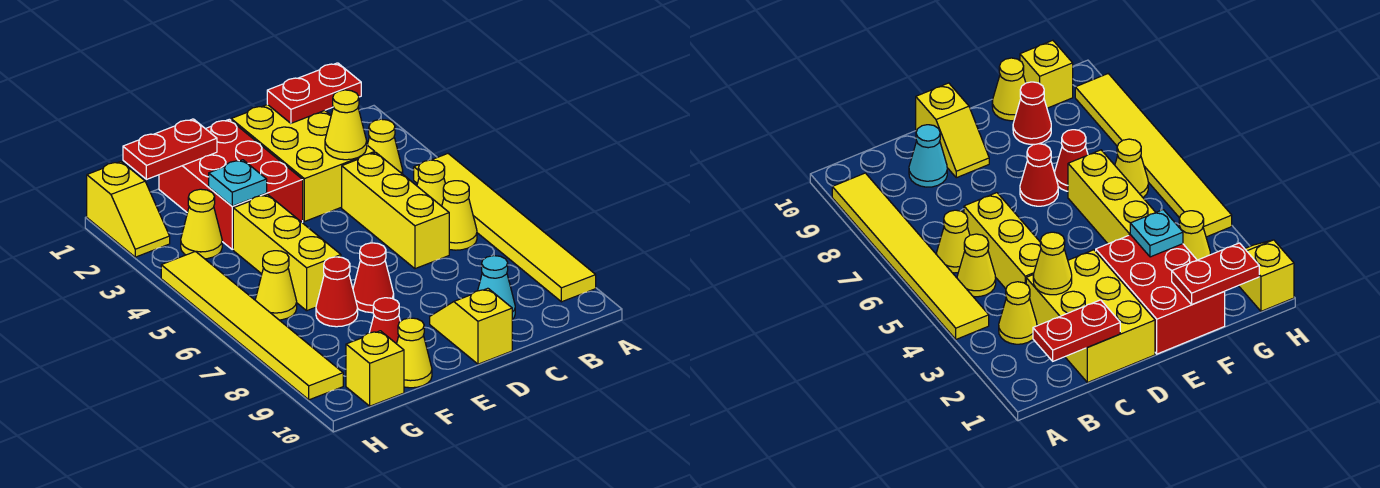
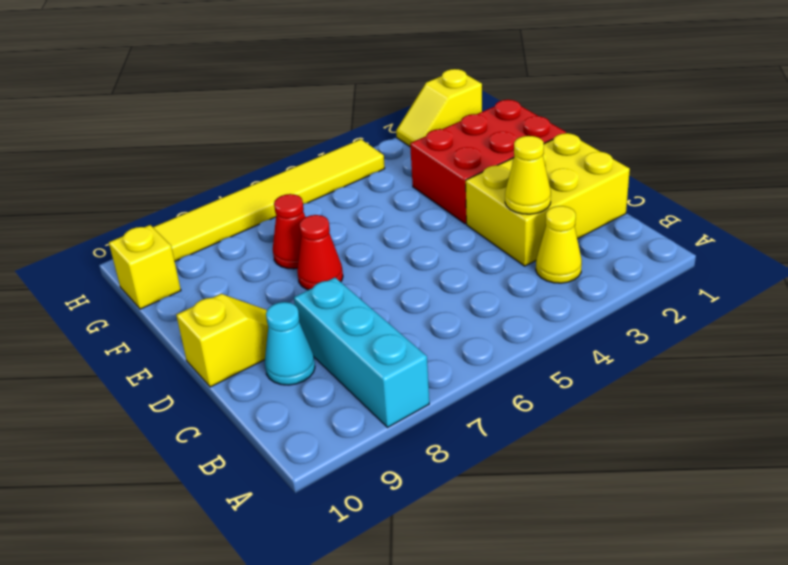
cyan brick A8:C8 level 1 -> yellow tile A4:A9 level 1
none -> yellow cone B5 level 1
none -> yellow cone B6 level 1
none -> yellow brick C4:C6 level 1

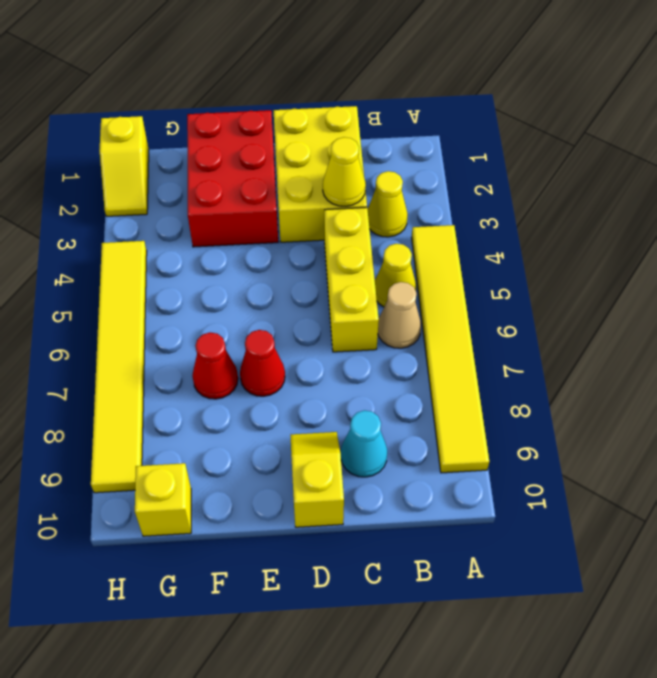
tan cone B6 level 1 -> yellow cone B6 level 1
none -> yellow brick F4:F6 level 1
none -> red cone F9 level 1
none -> yellow cone F10 level 1

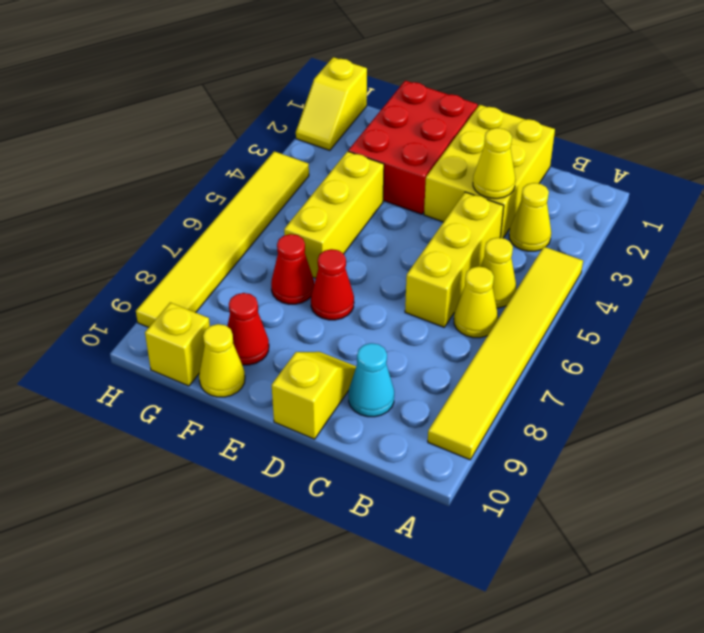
none -> yellow cone G3 level 1
none -> yellow cone G6 level 1
none -> red plate B1:C1 level 2

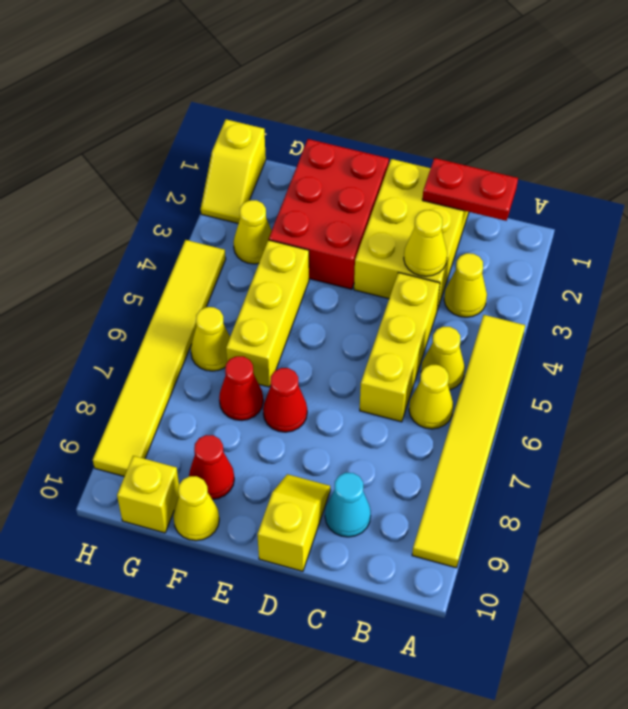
none -> red plate F1:G1 level 2
none -> cyan plate F3 level 2

